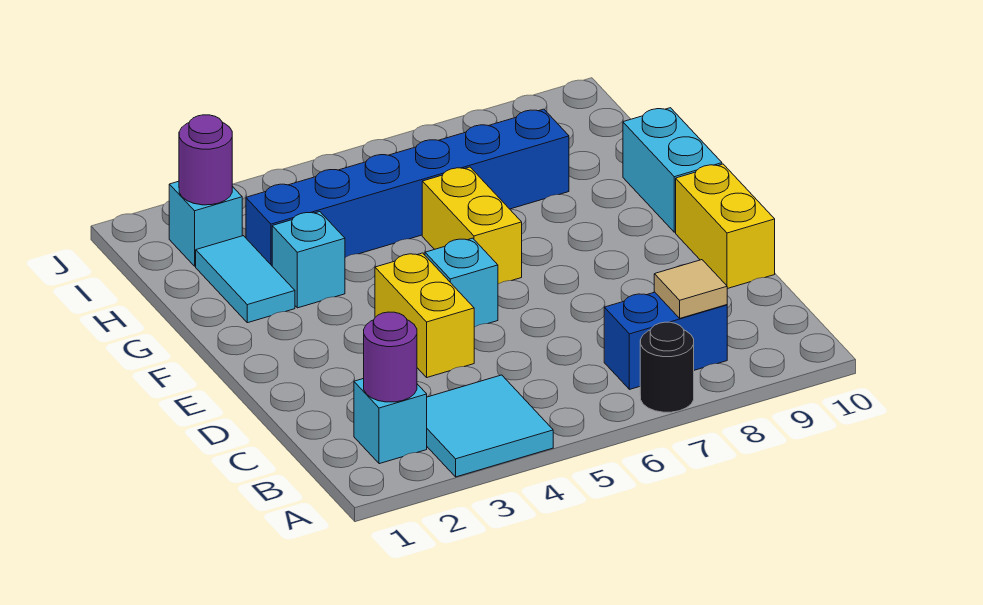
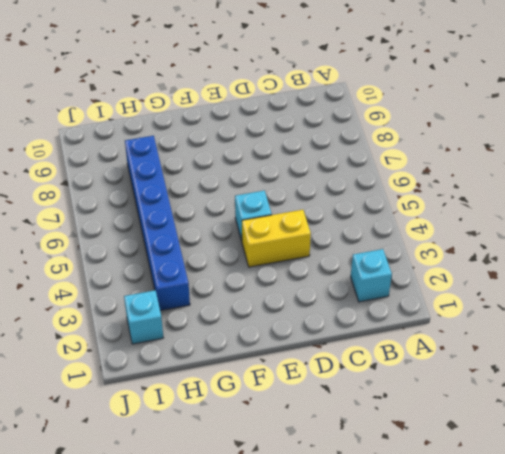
none -> cyan tile A3:B4 level 1
none -> black round brick A7 level 1
none -> blue brick B7:B8 level 1

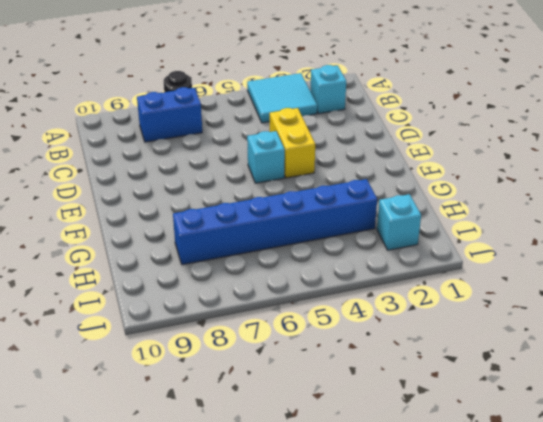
none -> yellow brick D10:E10 level 1
none -> yellow brick F6:G6 level 1
none -> cyan brick F10:G10 level 1

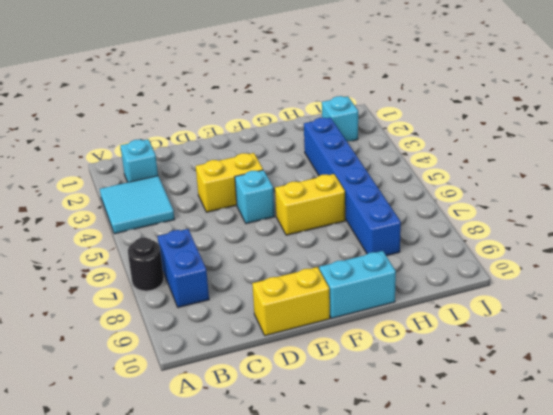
none -> cyan tile G2:H2 level 1
none -> cyan brick G3 level 1
none -> purple round brick B2 level 2

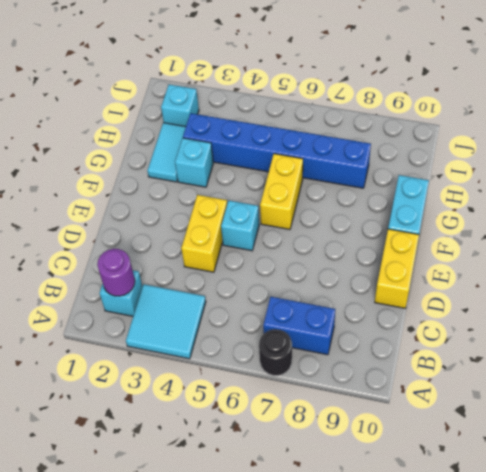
none -> tan tile B8 level 2
none -> purple round brick I2 level 2

